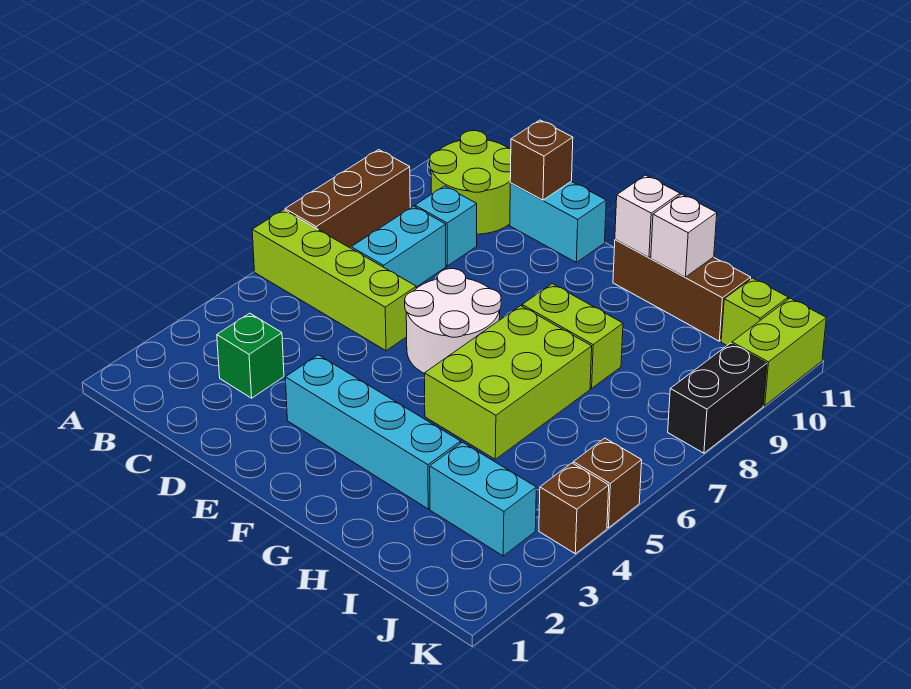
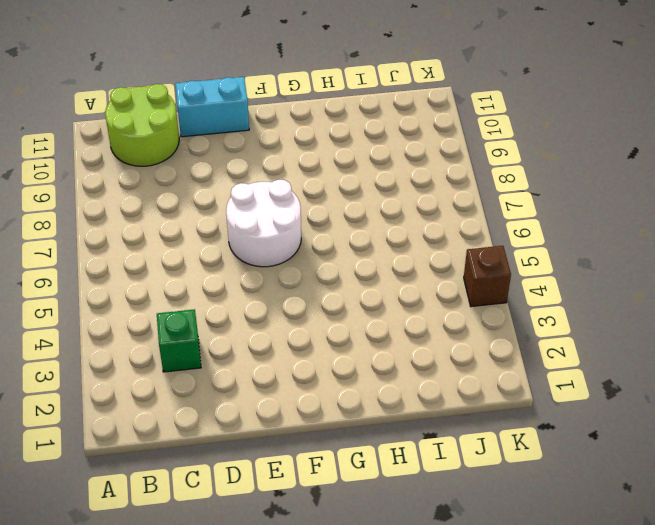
none -> lime brick A6:D6 level 1
none -> brown brick A7:A9 level 1
none -> cyan brick C7:C8 level 1

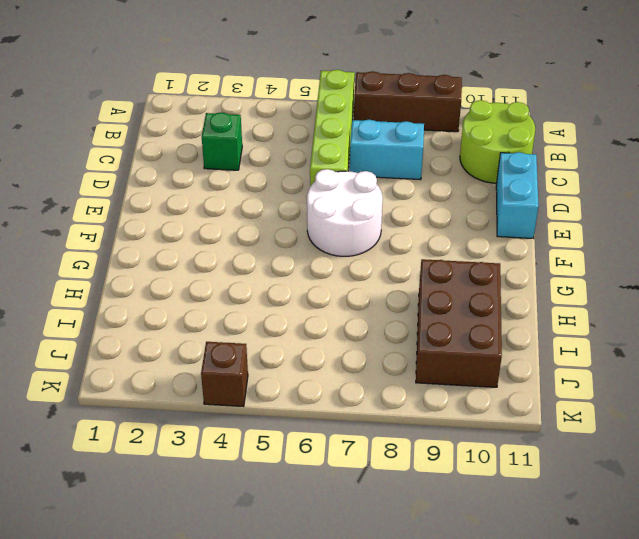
brown brick H9:J10 level 1 -> none
none -> cyan brick C9 level 1
none -> cyan brick E3:H3 level 1
none -> lime brick G5:H7 level 1

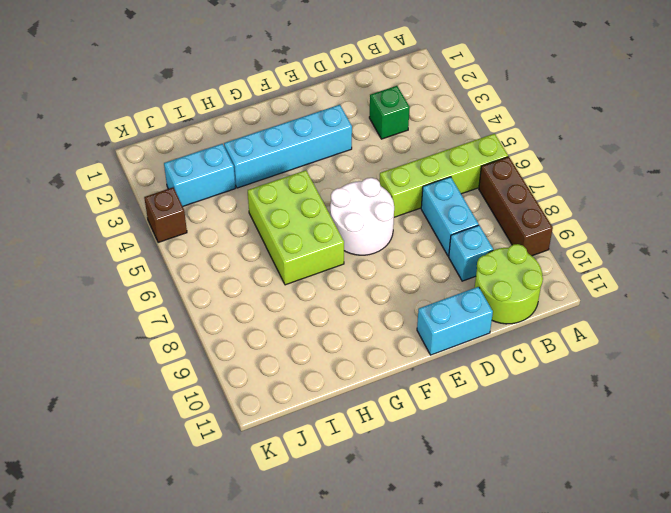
none -> lime brick G8:H8 level 1
none -> brown brick G11:I11 level 1
none -> lime brick J11 level 1

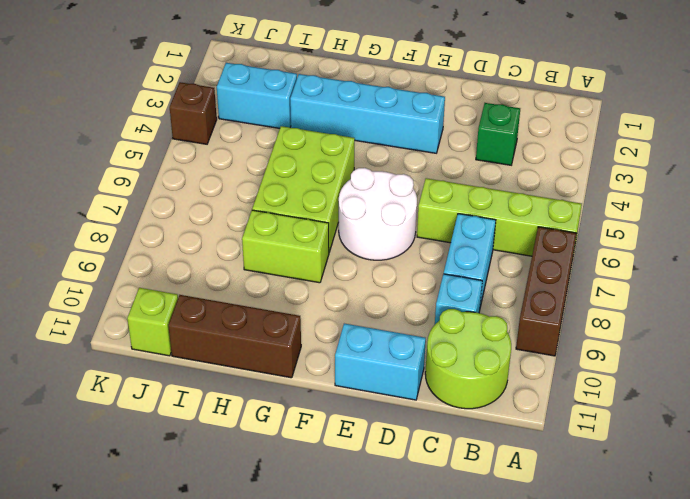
none -> brown brick K5 level 1
none -> black brick K8:K9 level 1
none -> lime brick K10:K11 level 1

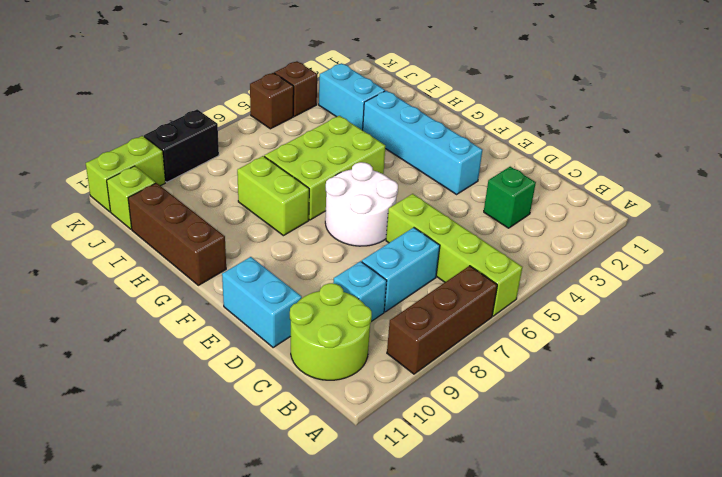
none -> brown brick D11 level 2
none -> white brick G11 level 2
none -> white brick H11 level 2

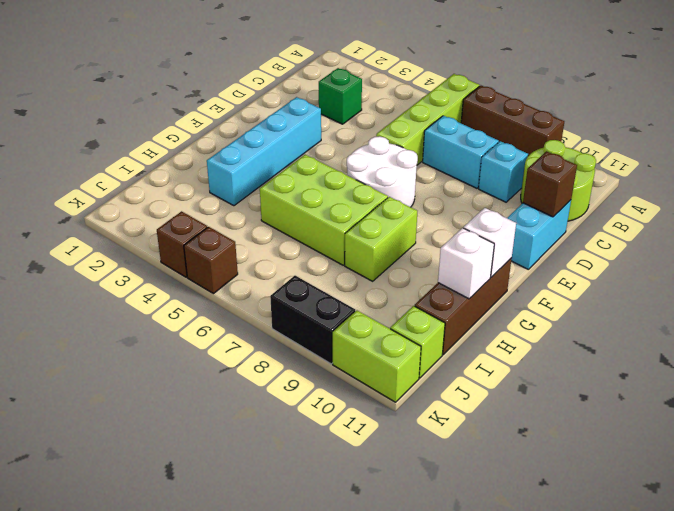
none -> cyan brick I3:J3 level 1

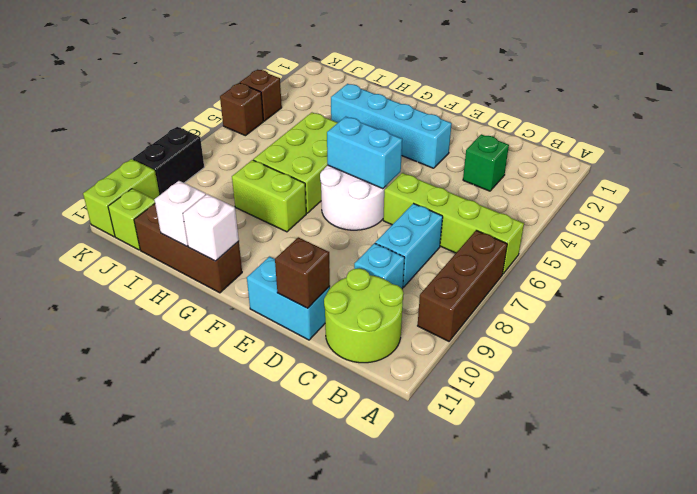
cyan brick E6:F6 level 2 -> cyan brick I3:J3 level 1

